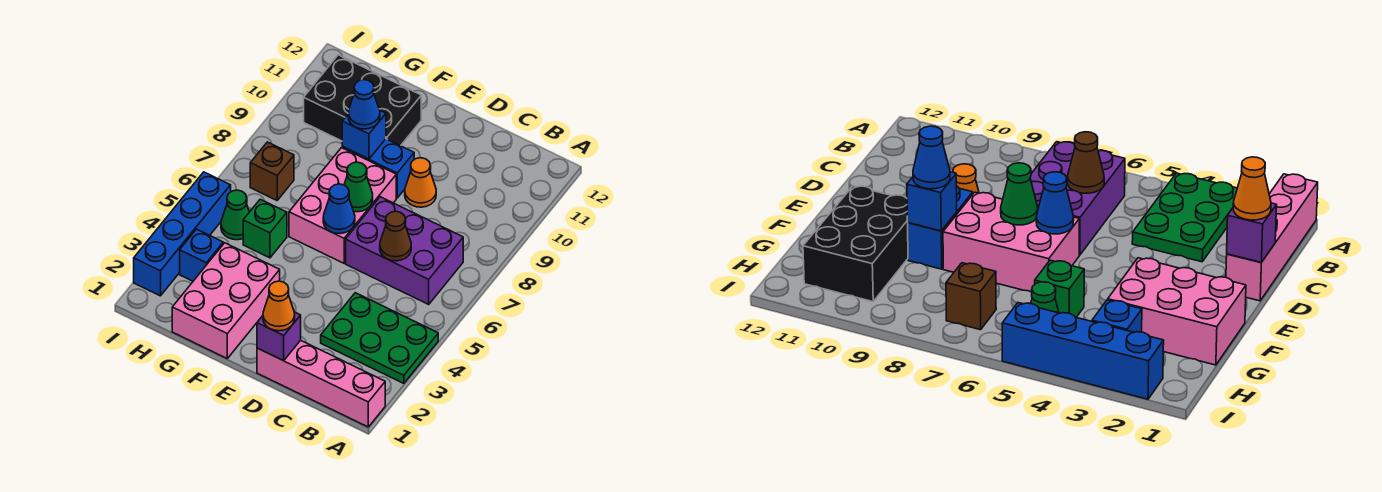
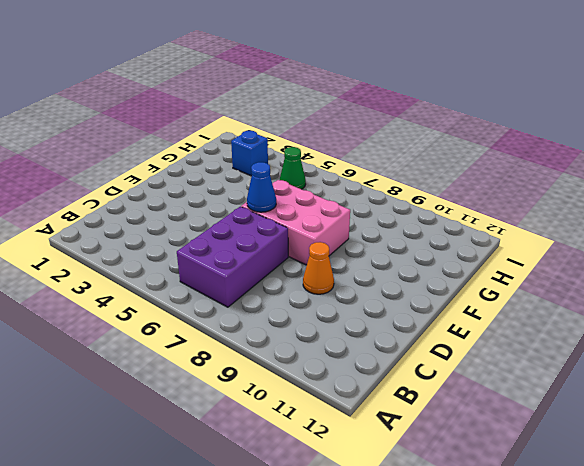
none -> pink brick A1:D1 level 1
none -> green plate A3:C4 level 1
none -> blue brick E9:F9 level 1

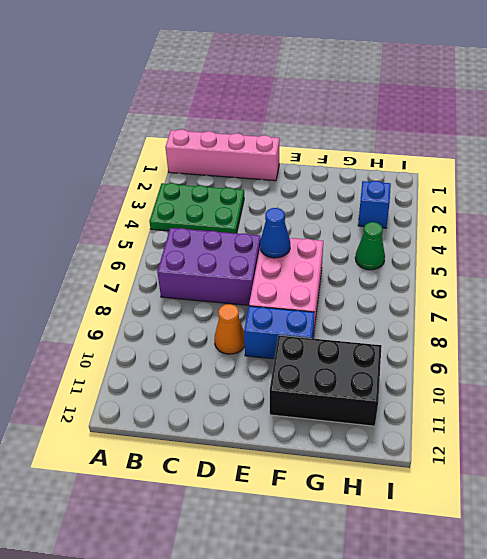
none -> pink brick F1:G3 level 1
none -> green brick G5 level 1
none -> brown brick H7 level 1

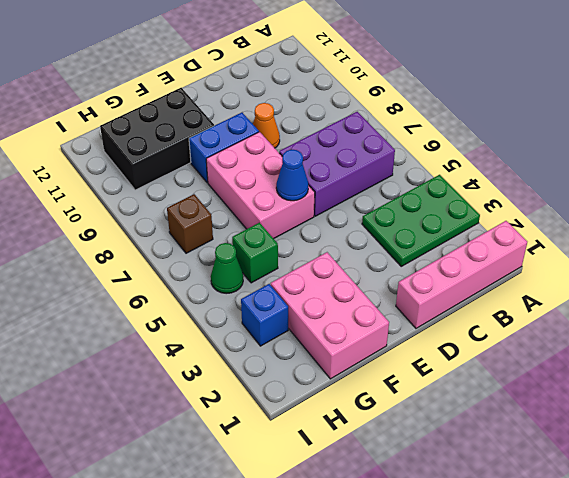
none -> blue brick I2:I5 level 1
none -> brown cone C6 level 2
none -> purple brick D1 level 2

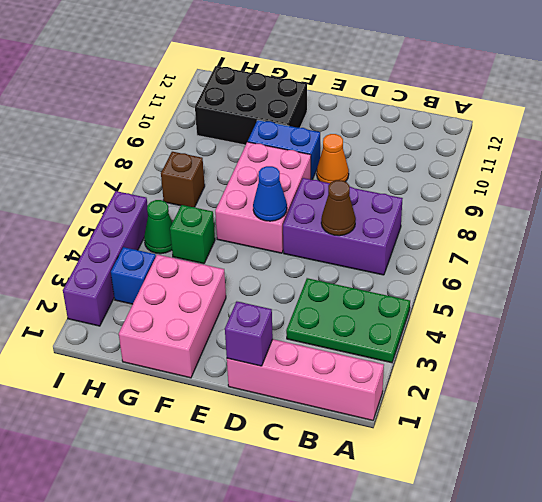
purple brick I2:I5 level 1 -> blue brick I2:I5 level 1
none -> green cone E7 level 2
none -> blue brick F9 level 2
none -> orange cone D1 level 3

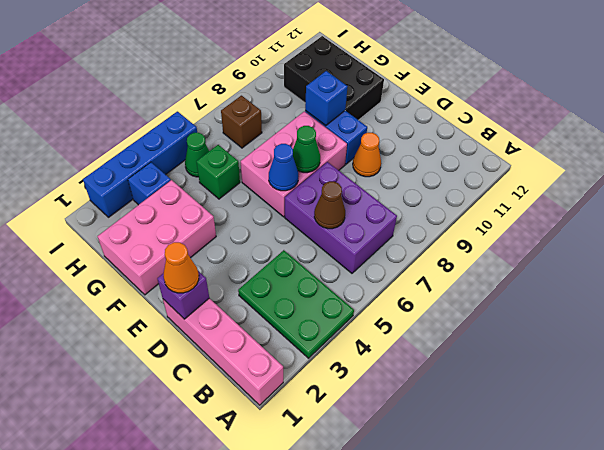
none -> blue cone F9 level 3

